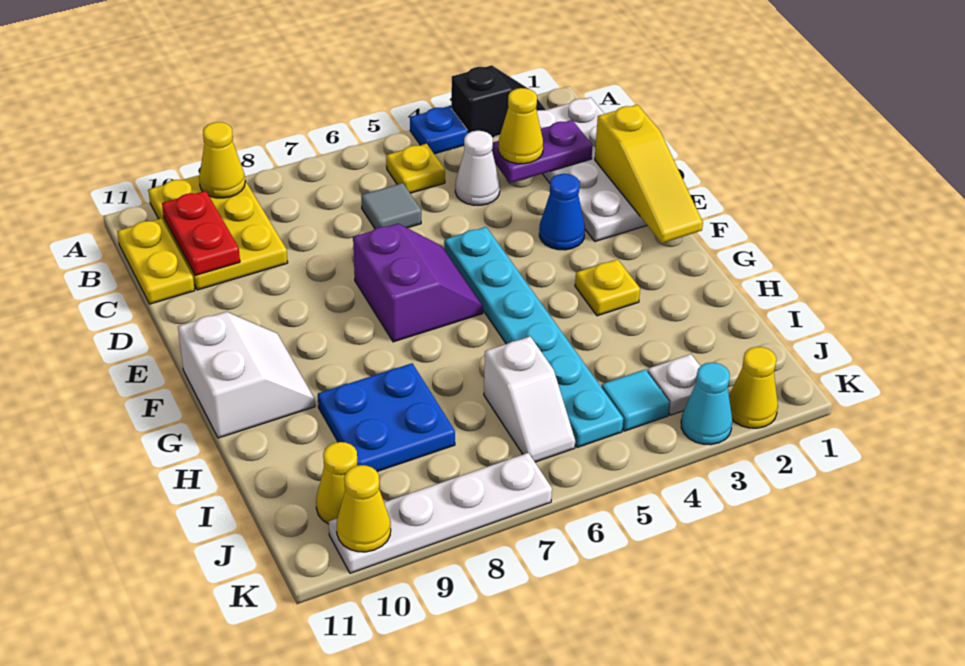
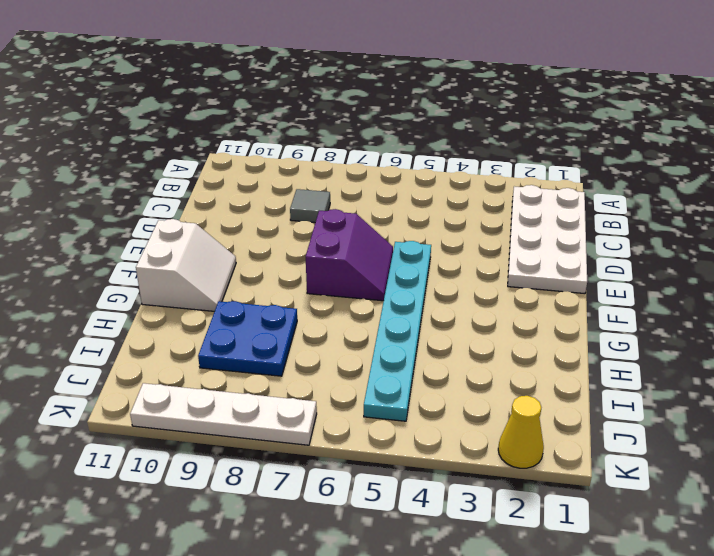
grey tile C8 level 1 -> grey tile C6 level 1
none -> black slope A2:A3 level 1 top 3
none -> blue plate A4 level 1
none -> yellow plate A9:C10 level 1

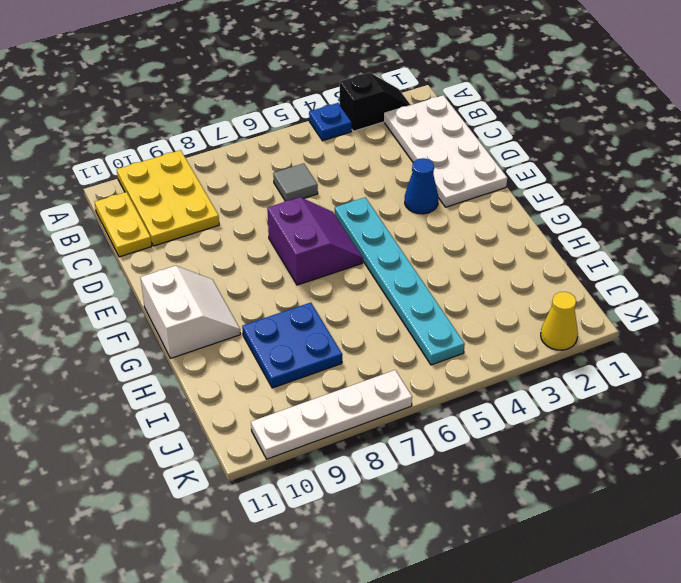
none -> yellow plate B5 level 1
none -> white cone C4 level 1
none -> yellow plate G3 level 1

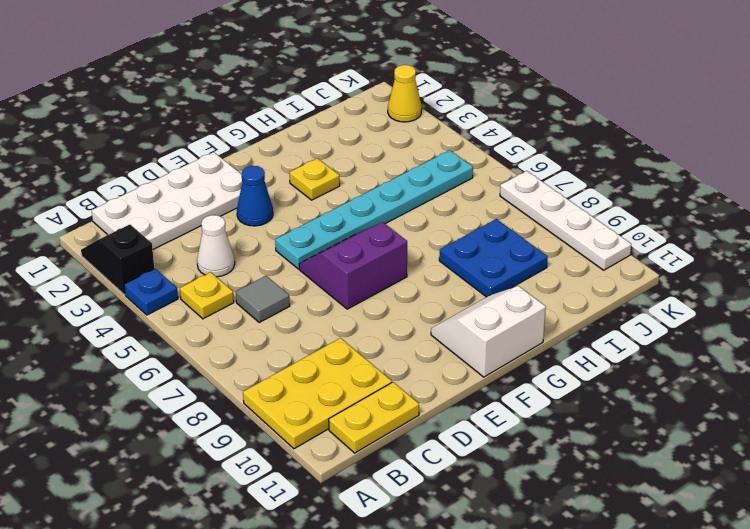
none -> white slope I6:J6 level 1 top I
none -> white plate J3 level 1
none -> cyan tile J4 level 1

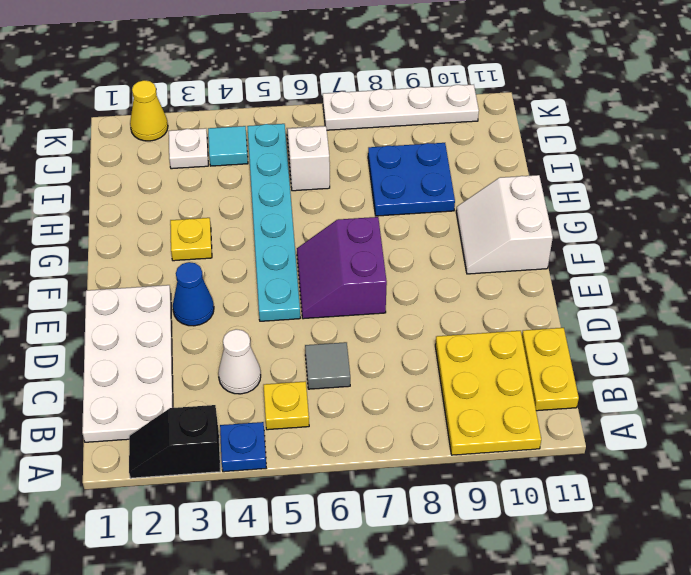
none -> yellow cone J10 level 1
none -> cyan cone K3 level 1
none -> yellow cone A9 level 2

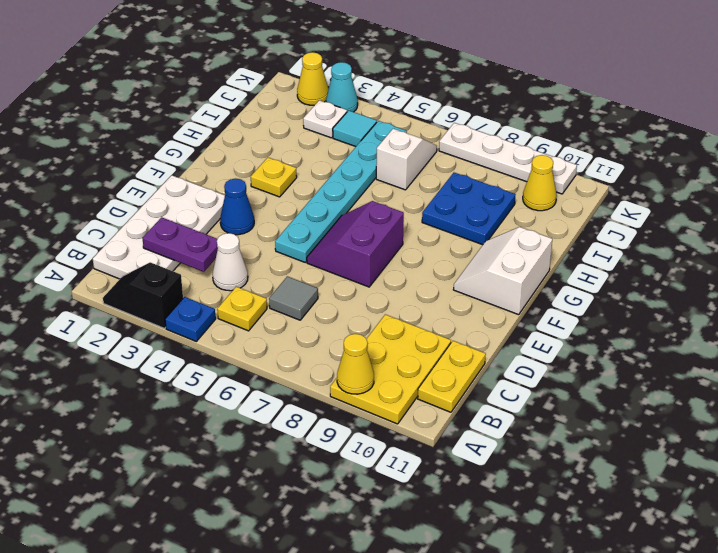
none -> red plate B10:C10 level 2
none -> yellow slope D1:F1 level 2 top D
none -> yellow cone K10 level 2

